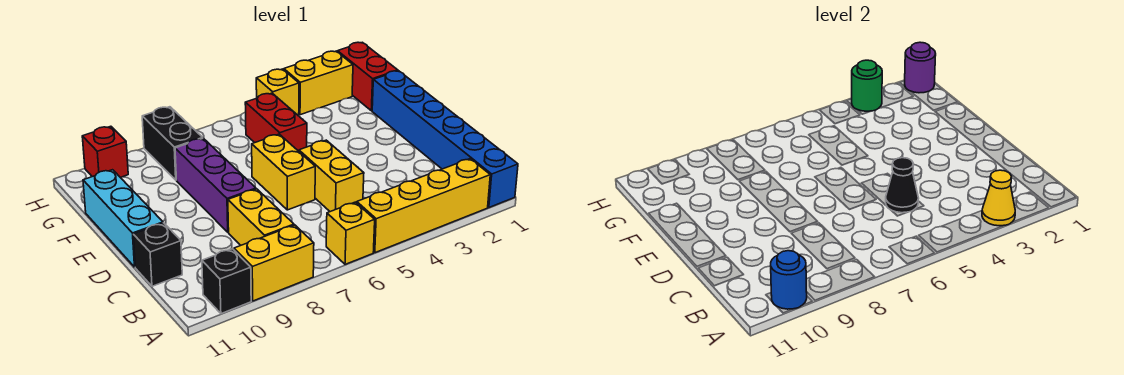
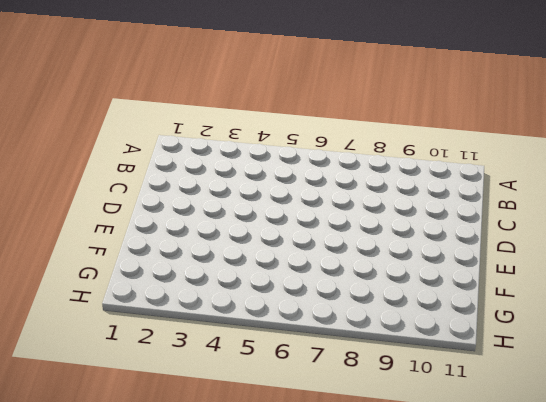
none -> blue brick A1:F1 level 1
none -> yellow brick A2:A5 level 1
none -> yellow brick A6 level 1

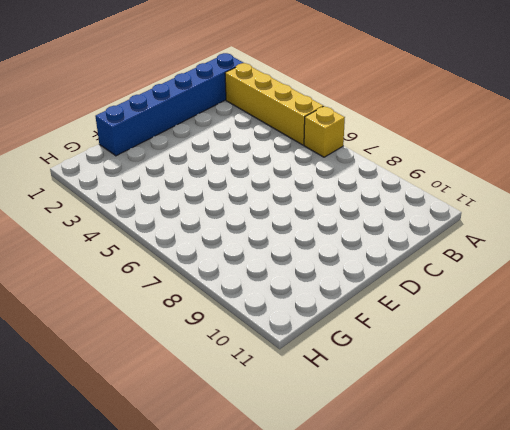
none -> yellow brick A8:A9 level 1
none -> black brick A10 level 1
none -> yellow brick B8:C8 level 1

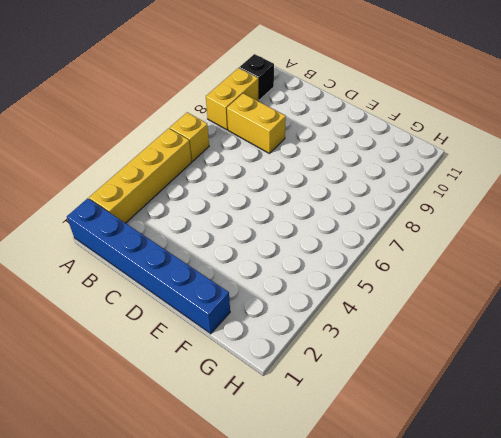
none -> yellow brick C5:D5 level 1
none -> black brick C11 level 1
none -> yellow brick D6:E6 level 1

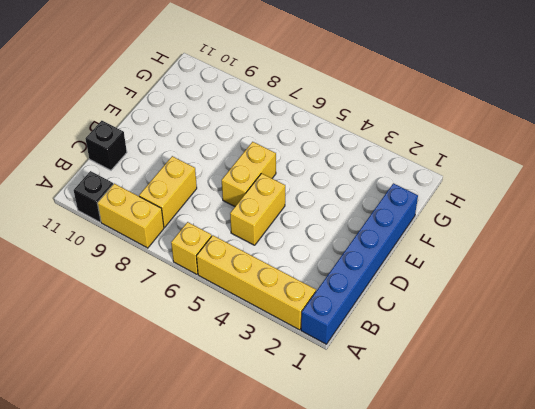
none -> purple brick D8:F8 level 1
none -> cyan brick D11:F11 level 1
none -> red brick F5:G5 level 1

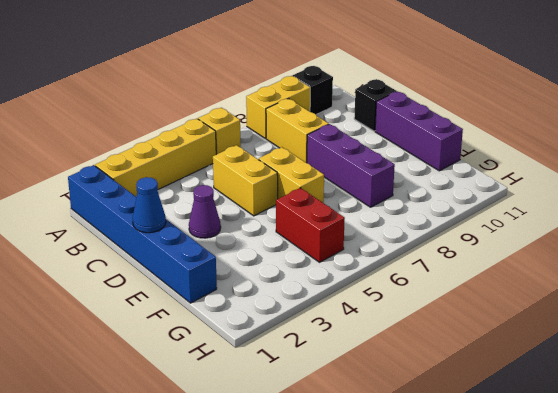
blue cone D1 level 2 -> none
purple cone D3 level 1 -> none
purple brick D11:F11 level 1 -> cyan brick D11:F11 level 1
none -> red brick G1:H1 level 1
none -> black brick G8:H8 level 1
none -> yellow brick H2:H3 level 1

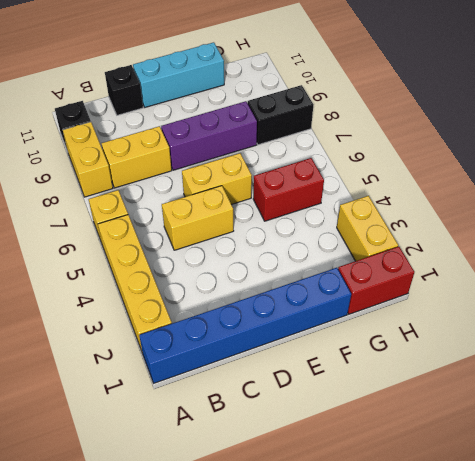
none -> yellow brick H4 level 1
none -> red brick H10 level 1
none -> yellow cone A3 level 2

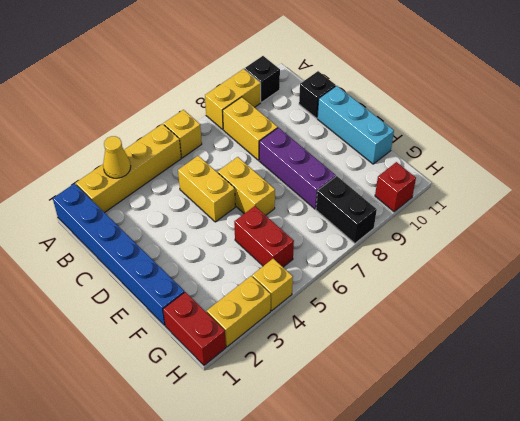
none -> blue round brick A10 level 2
none -> black cone C5 level 2
none -> purple round brick H1 level 2

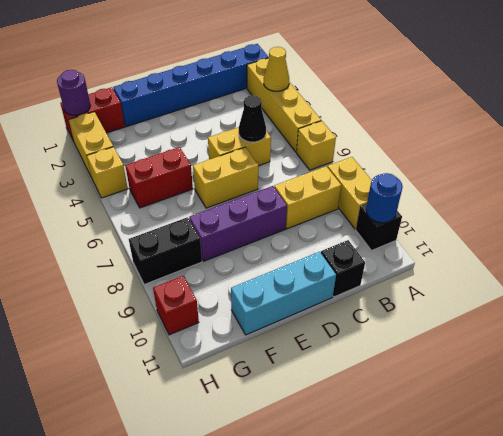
none -> green round brick H3 level 2

